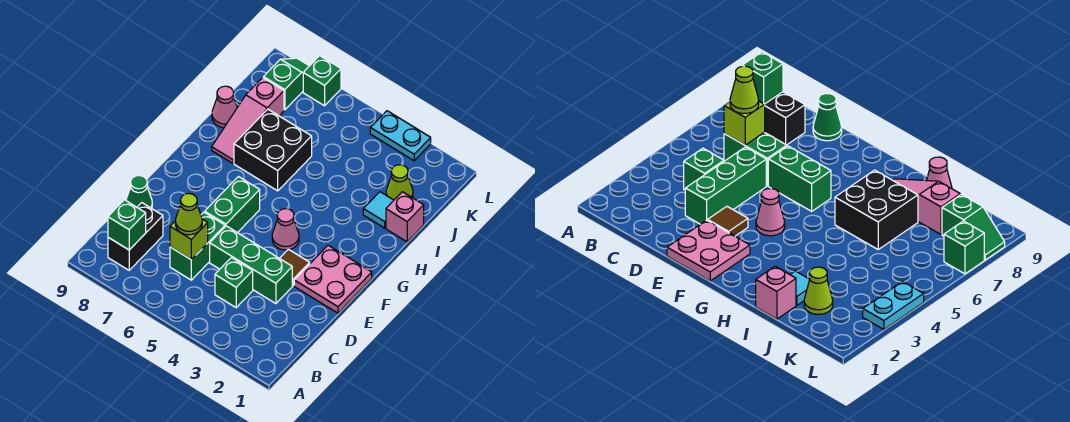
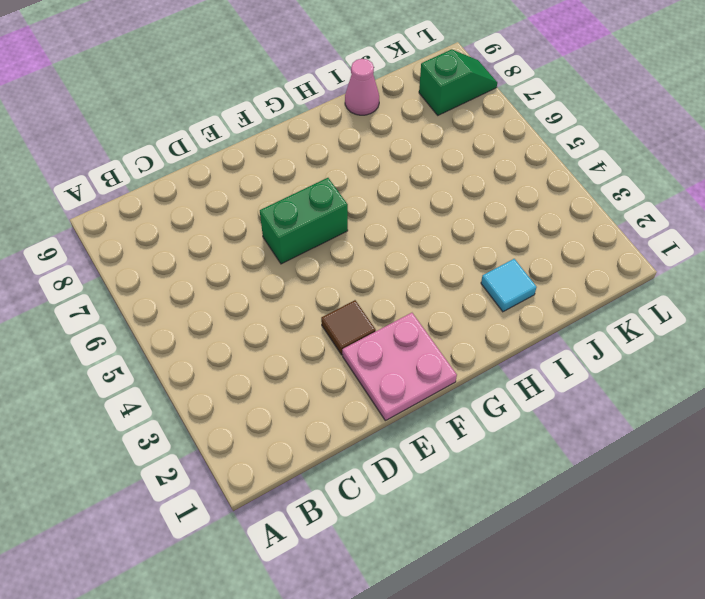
none -> black brick B8:C8 level 1
none -> green brick C4 level 1
none -> green brick C6:D6 level 1

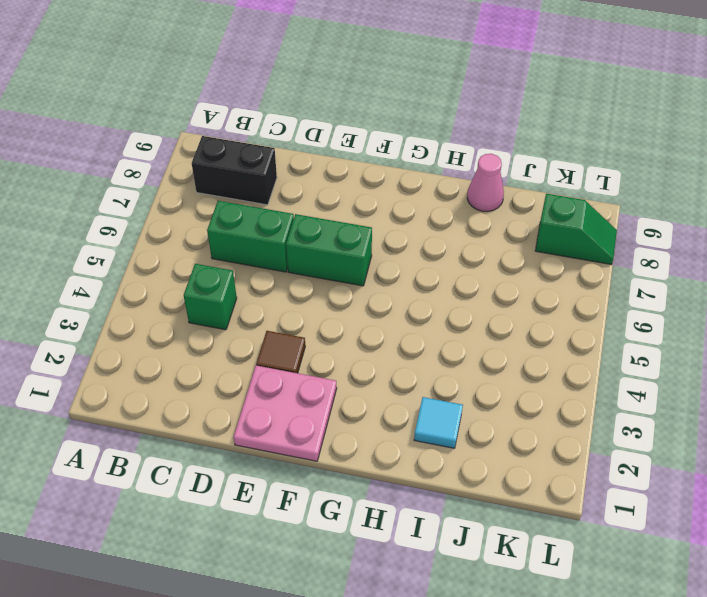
none -> green brick D3:D5 level 1
none -> green cone D9 level 1
none -> pink cone F4 level 1

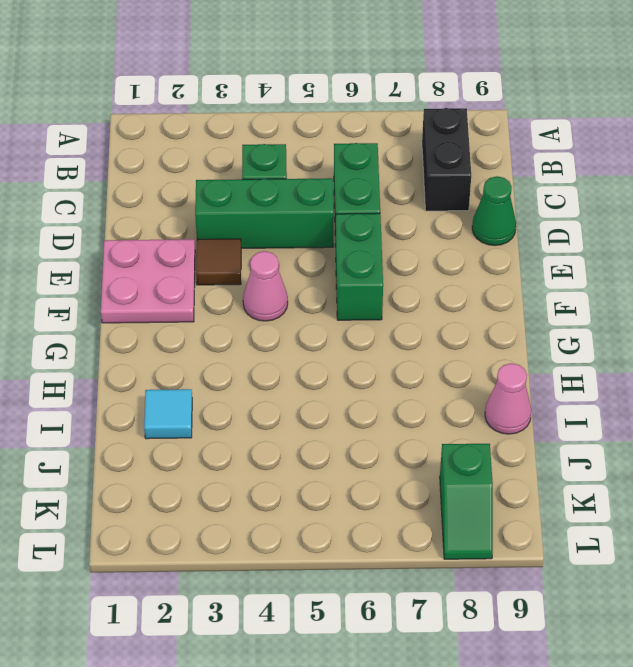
none -> black brick H6:I7 level 1
none -> pink slope H8:J8 level 1 top J
none -> pink brick I1 level 1

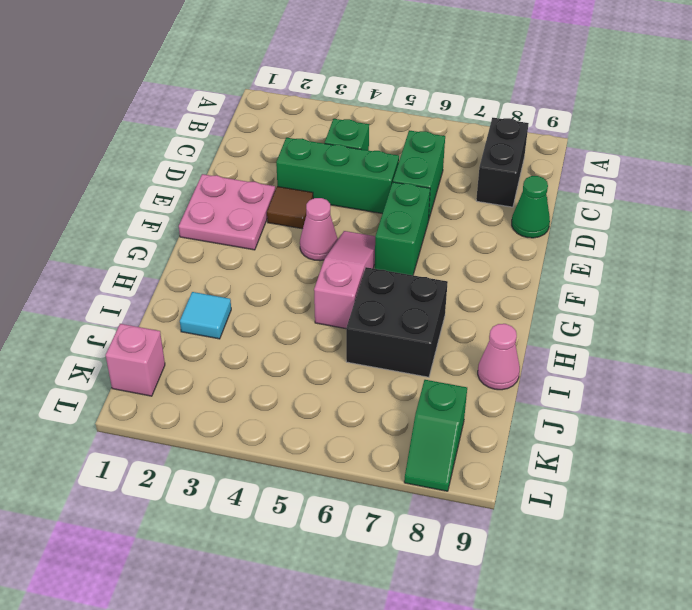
pink slope F5:H5 level 1 top H -> pink slope H8:J8 level 1 top J
pink brick K1 level 1 -> pink brick I1 level 1
none -> lime cone J2 level 1
none -> cyan plate L3:L4 level 1
none -> green brick L7 level 1

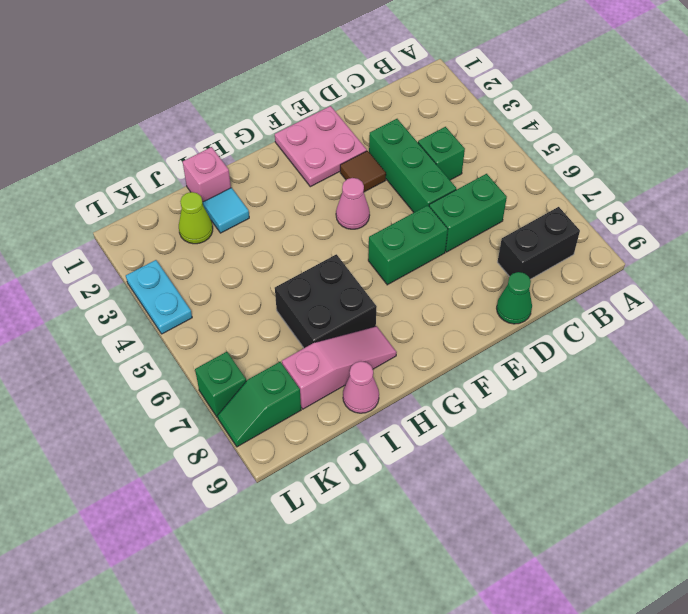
none -> green brick B8 level 2
none -> lime brick C6 level 2
none -> lime cone C6 level 3

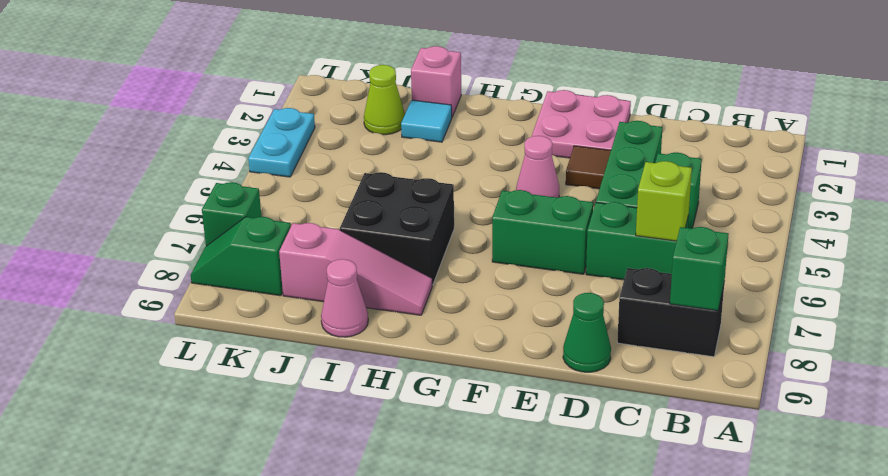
none -> lime cone C6 level 3

